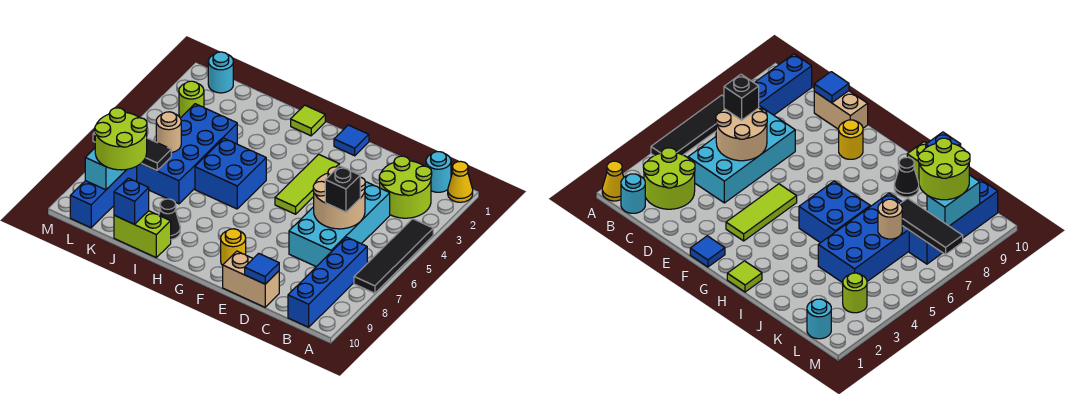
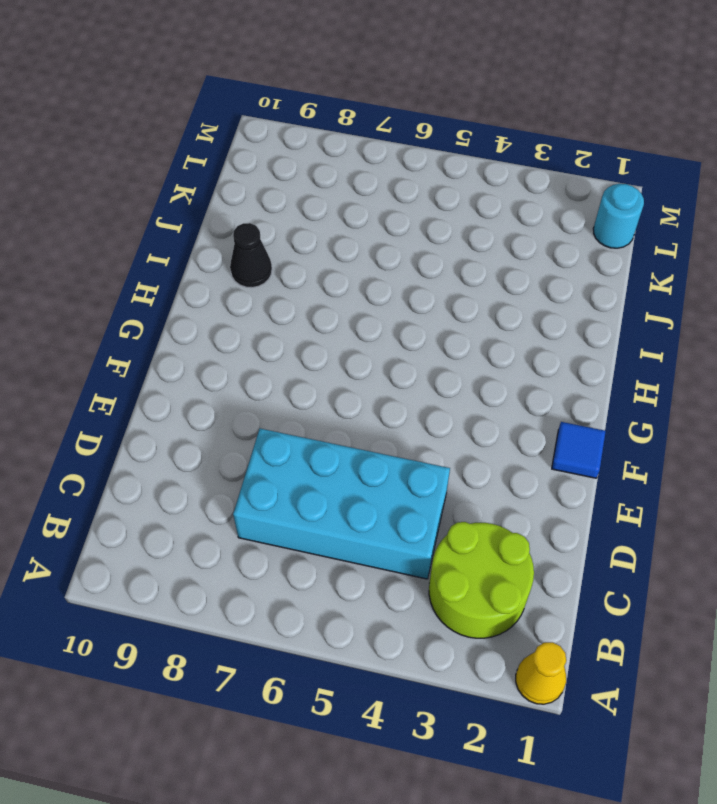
none -> black tile A4:A7 level 1
none -> cyan round brick B1 level 1
none -> blue brick B7:B10 level 1

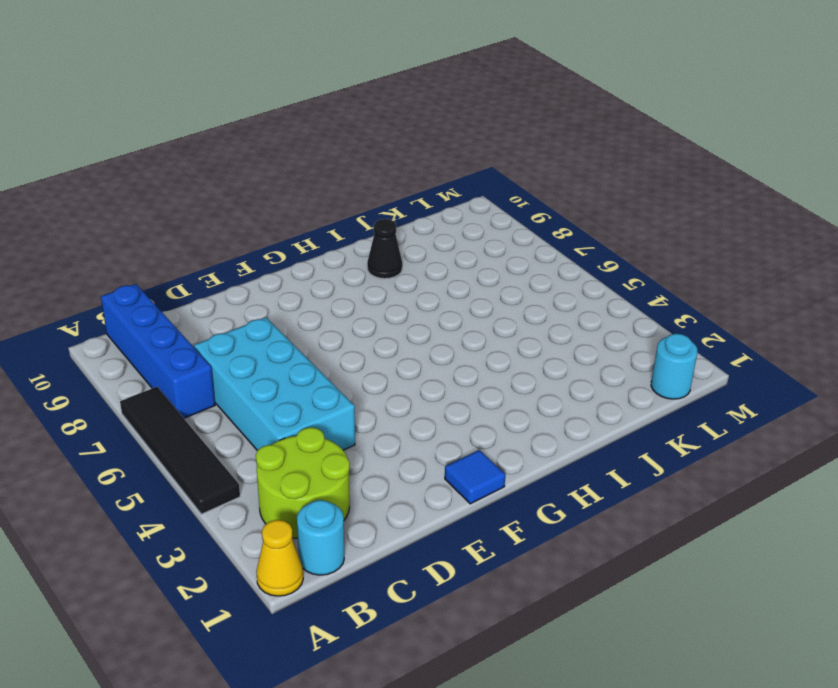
none -> tan brick D10:E10 level 1
none -> lime tile F3:F5 level 1
none -> yellow round brick F9 level 1

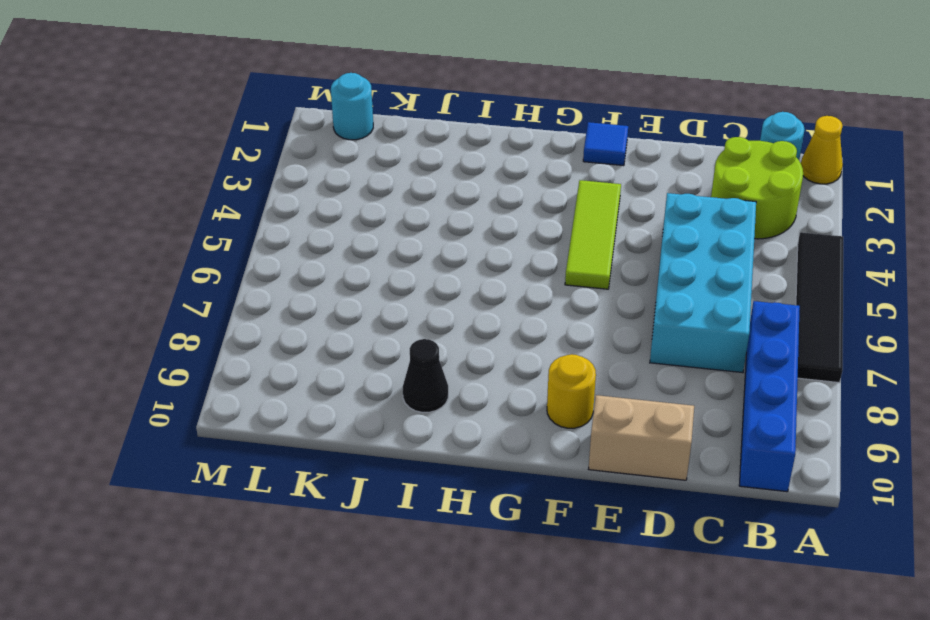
none -> lime tile H1 level 1
none -> blue brick H5:I6 level 1
none -> lime brick I10:J10 level 1

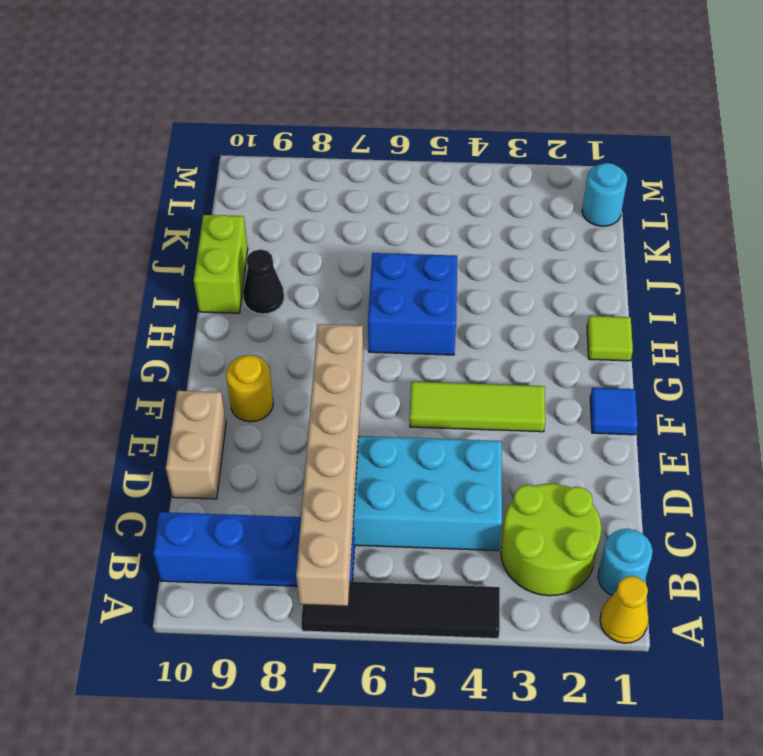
tan brick A7:F7 level 2 -> none
none -> blue brick J4:K7 level 1
none -> lime round brick L3 level 1
none -> blue brick L7:L10 level 1

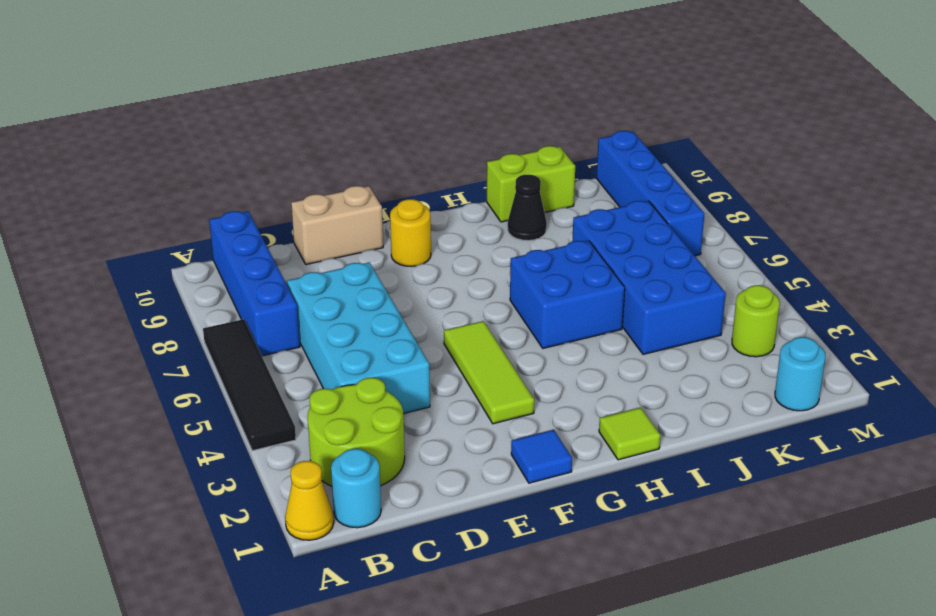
none -> tan round brick C5:D6 level 2
none -> blue tile D10 level 2
none -> blue brick J10 level 2

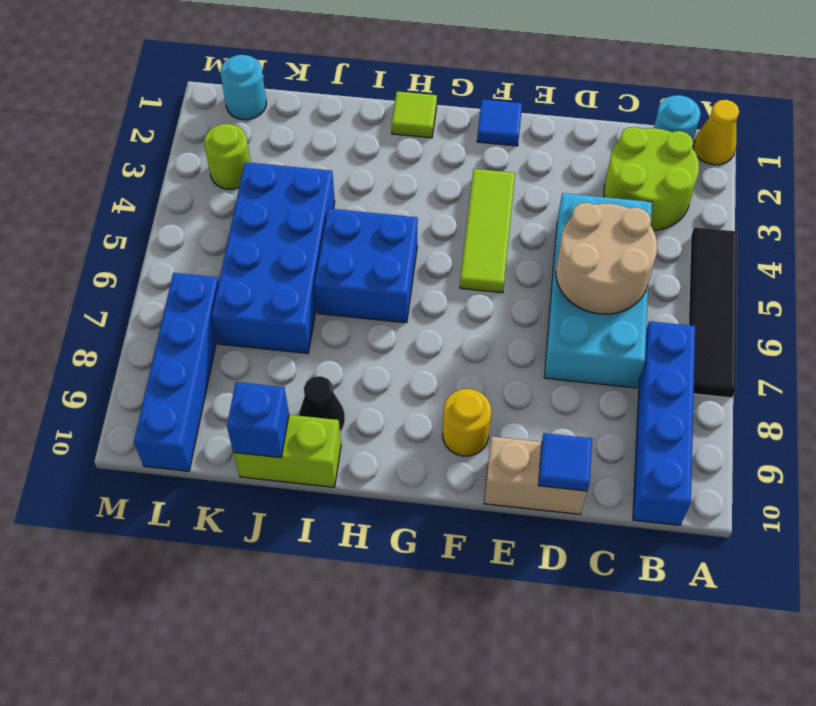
none -> tan round brick K6 level 2
none -> black tile K7:M7 level 2
none -> cyan brick L8:L9 level 2

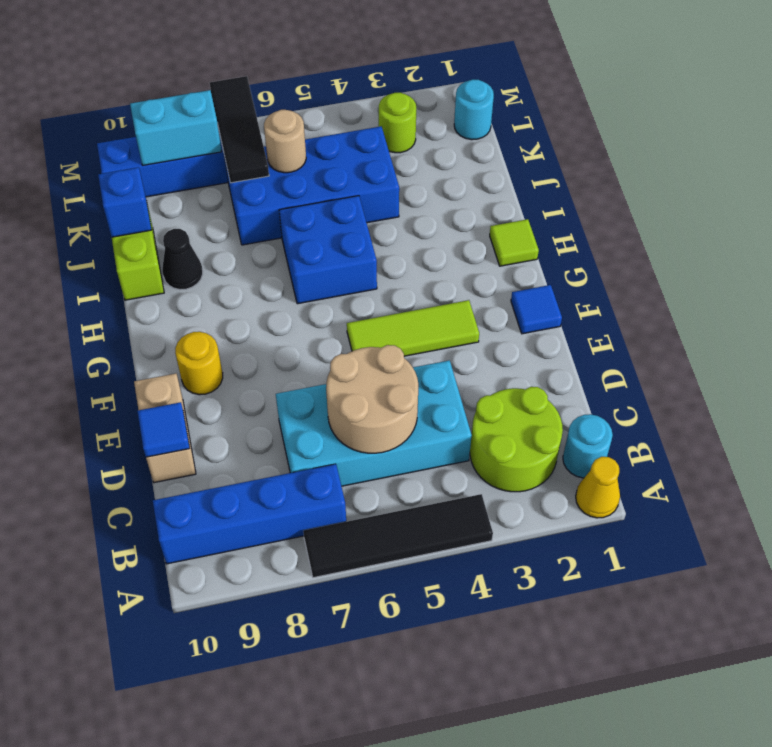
none -> black brick C6 level 3
none -> lime round brick K8:L9 level 3

